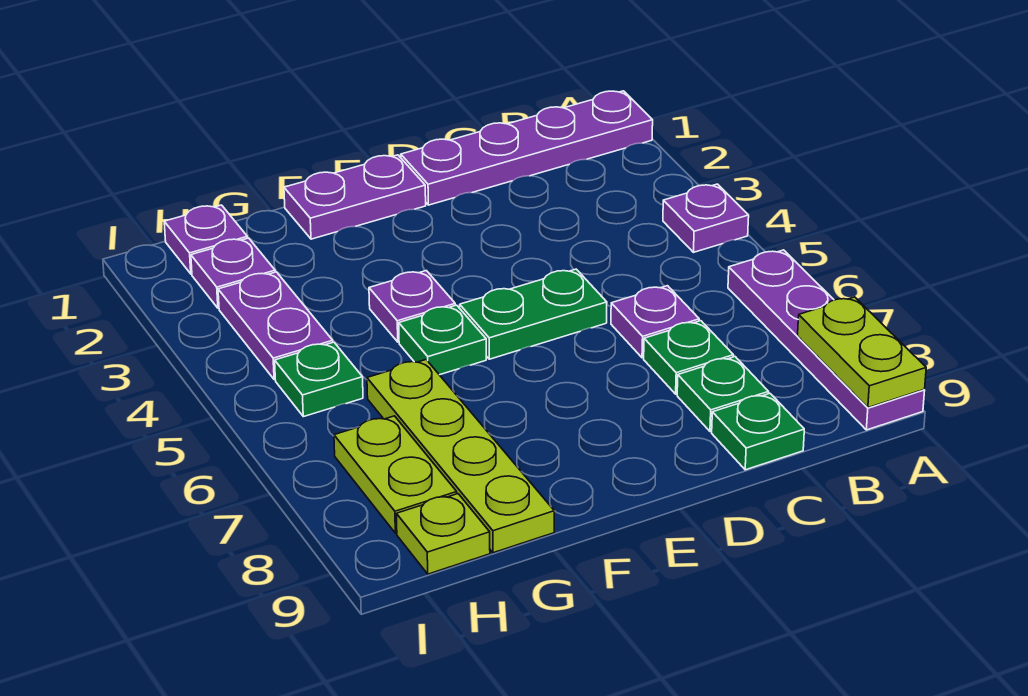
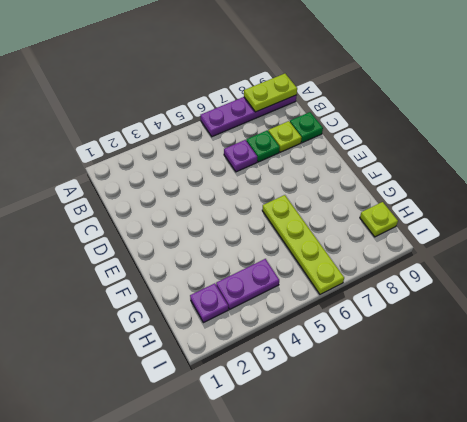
lime plate C8 level 1 -> green plate C8 level 1
lime plate F6:I6 level 1 -> lime plate G6:G9 level 1
none -> purple plate A1:D1 level 1
none -> purple plate A4 level 1
none -> green plate D5:E5 level 1

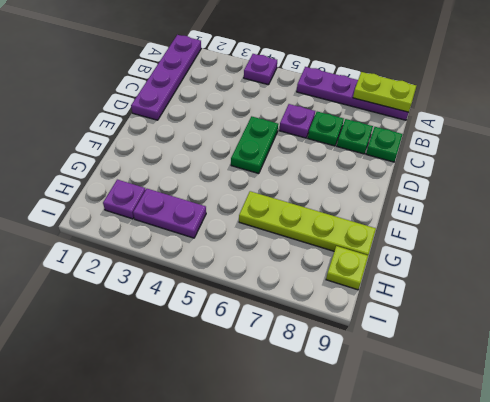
none -> purple plate E1:F1 level 1
none -> purple plate F4 level 1
none -> green plate F5 level 1

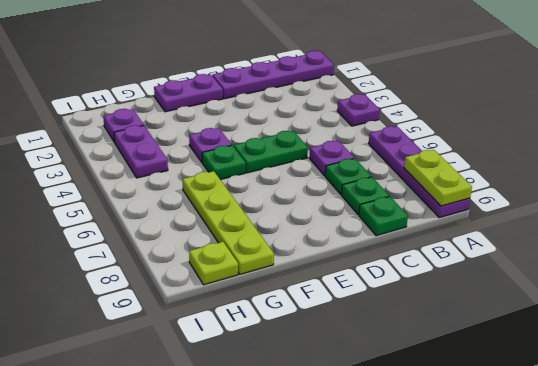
none -> purple plate H1 level 1
none -> green plate H5 level 1
none -> lime plate H7:H8 level 1

